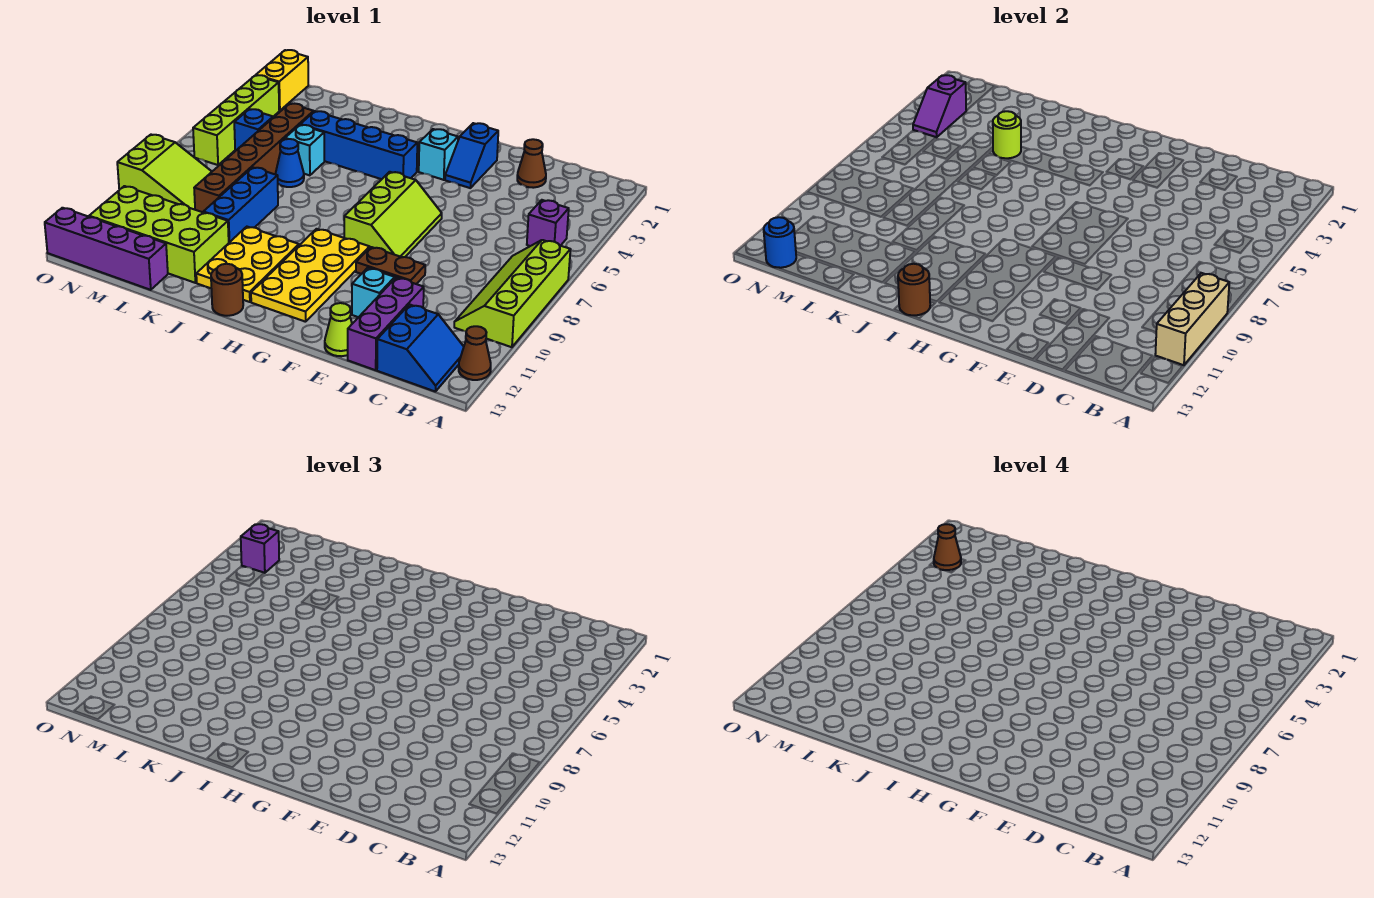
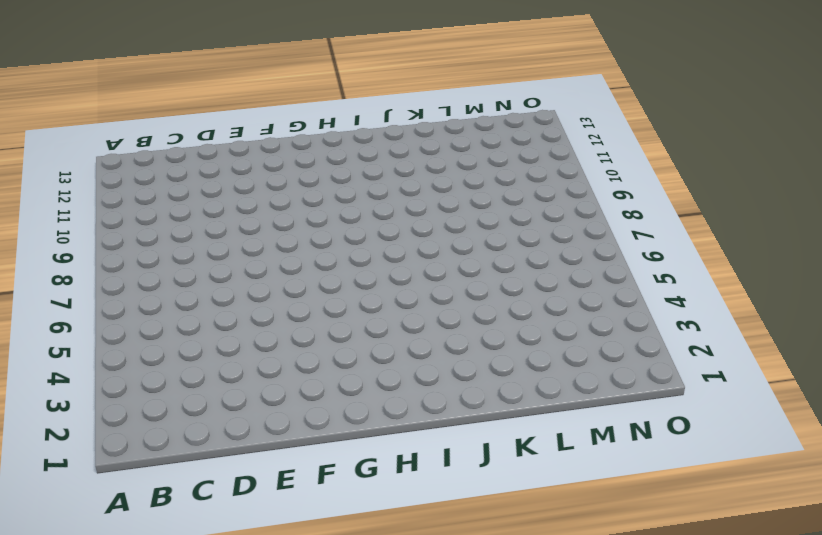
none -> lime slope A7:B10 level 1 top A
none -> brown cone A12 level 1
none -> purple brick B5 level 1
none -> blue slope B12:C13 level 1 top C

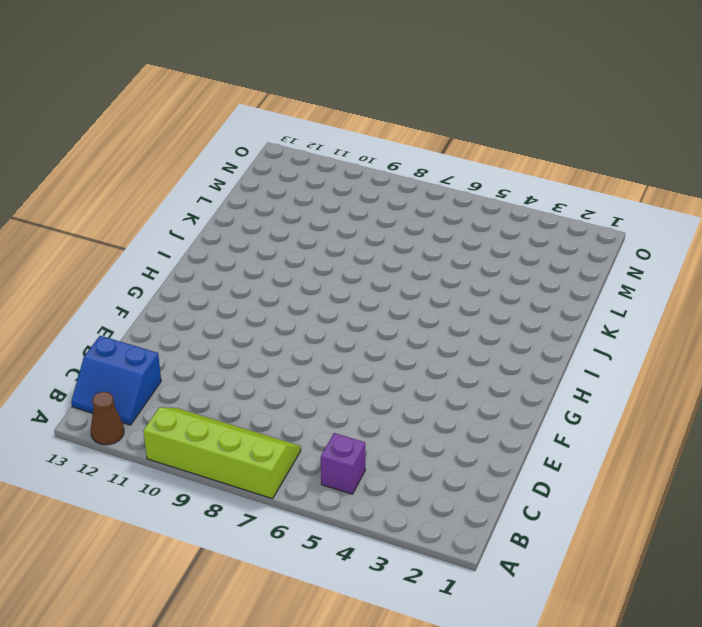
none -> brown cone D2 level 1
none -> purple brick D11:D13 level 1
none -> brown plate E9:F9 level 1
none -> cyan brick E11 level 1

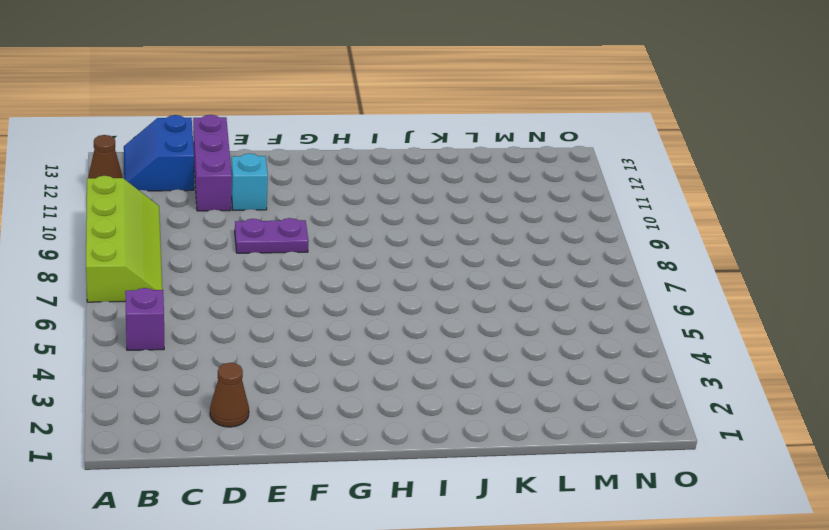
purple plate E9:F9 level 1 -> brown plate E9:F9 level 1
none -> lime cone E13 level 1
none -> blue slope F2:F3 level 1 top 2
none -> lime slope F6:G8 level 1 top G
none -> cyan brick G3 level 1

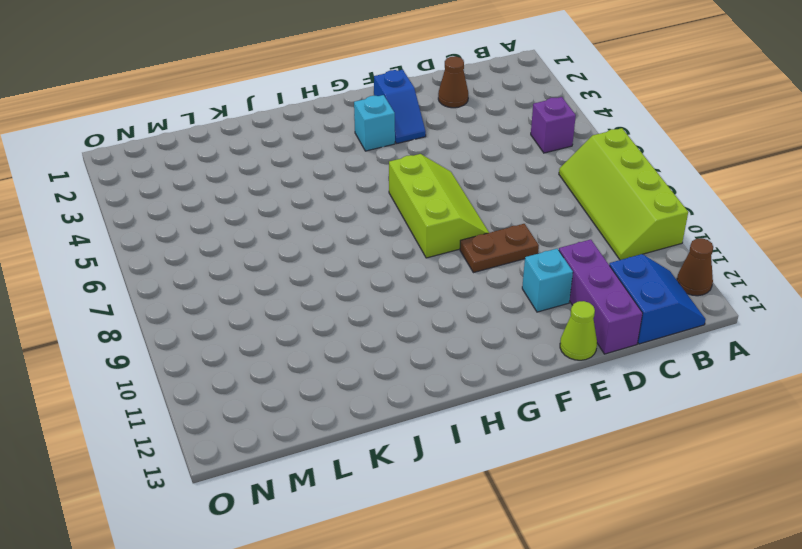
none -> yellow plate G9:H12 level 1
none -> blue brick H4:K4 level 1
none -> yellow plate I10:J12 level 1
none -> brown round brick I13 level 1

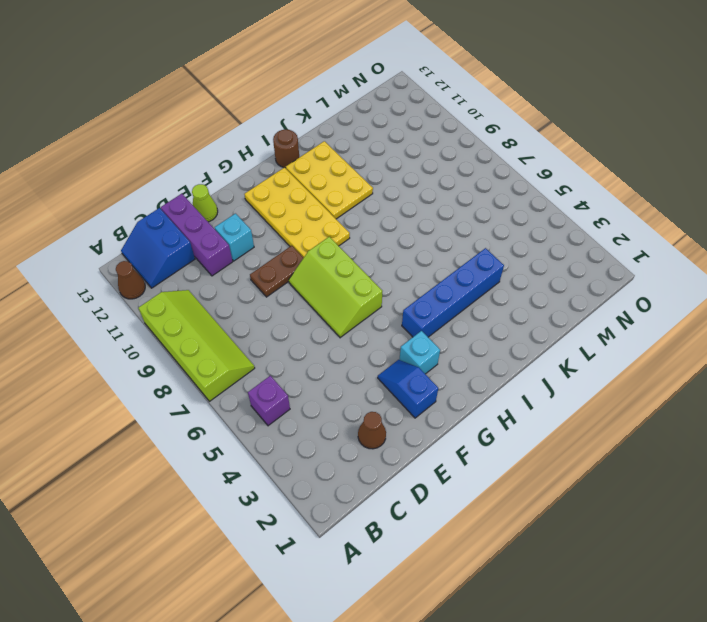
none -> cyan brick K5 level 1
none -> blue cone K6 level 1
none -> blue brick K8:K10 level 1
none -> lime brick K11:N12 level 1

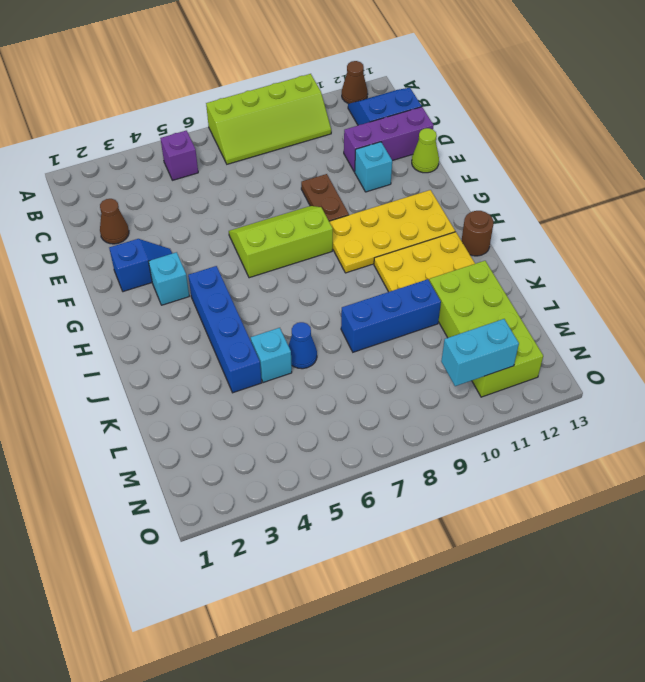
cyan brick N10:N11 level 2 -> none
none -> brown brick L4:L9 level 1
none -> purple brick L13:O13 level 1
none -> blue brick M5 level 1
none -> lime slope M8:O9 level 1 top O

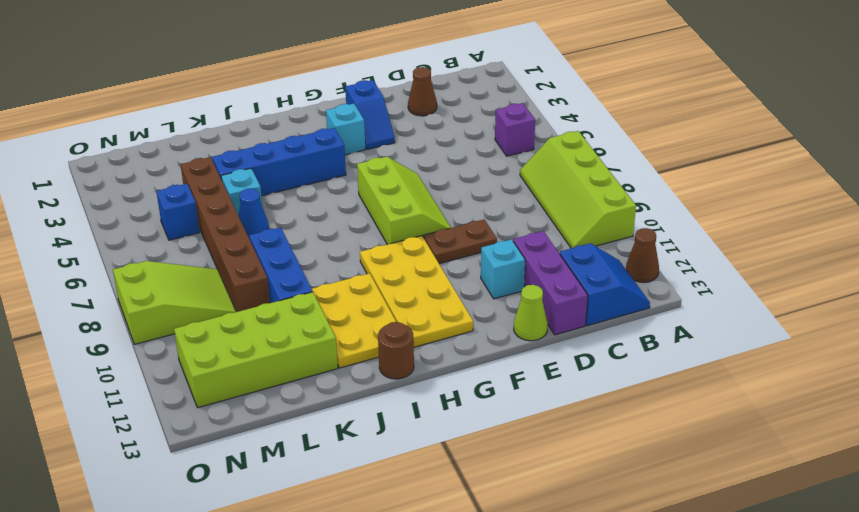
none -> purple brick L13:O13 level 1
none -> yellow brick N1:N2 level 1
none -> lime brick N3:N6 level 1
none -> tan brick A9:A11 level 2

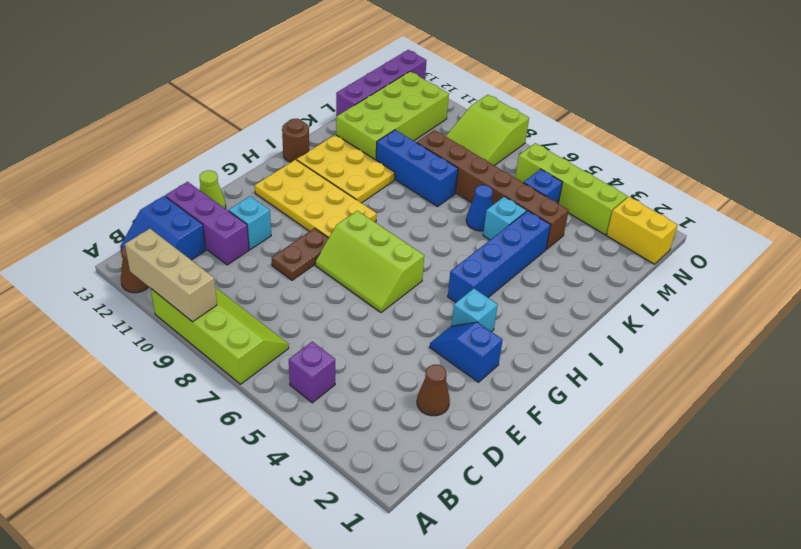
none -> brown round brick I13 level 2
none -> lime round brick K4 level 2
none -> purple slope N3:N4 level 2 top 3
none -> blue round brick N13 level 2

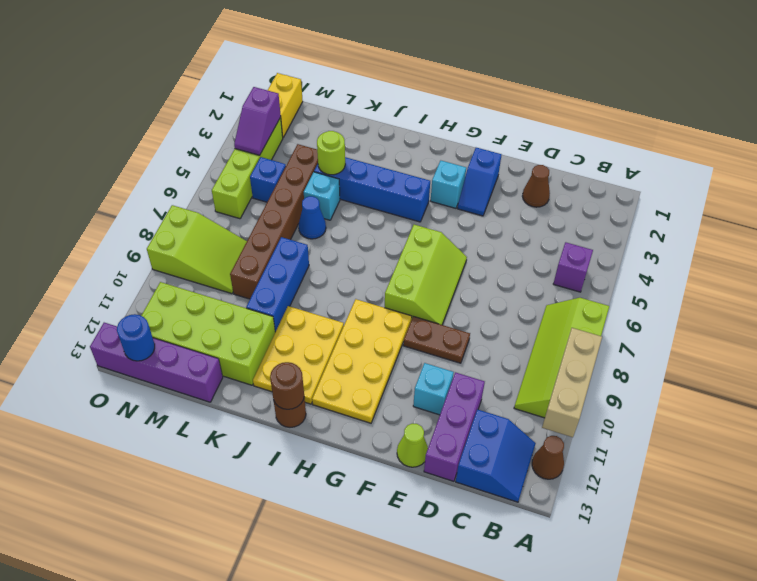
none -> purple brick N3 level 3
none -> brown cone N3 level 4

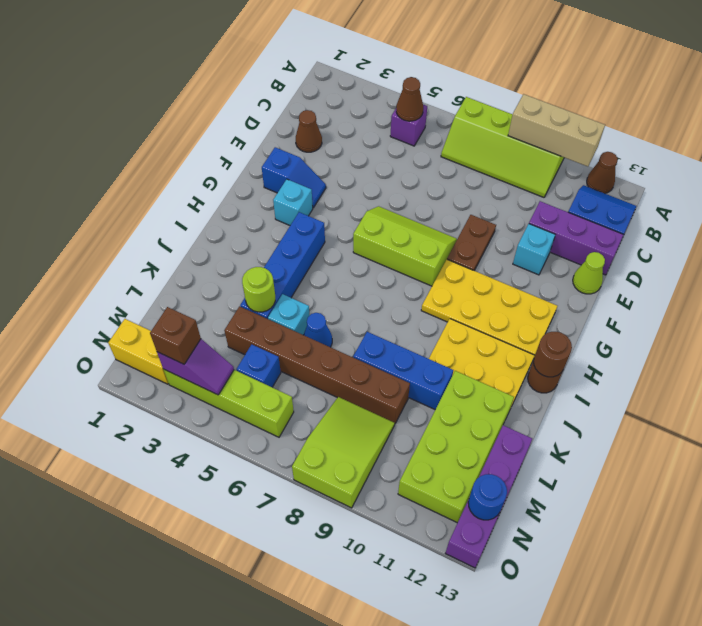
brown cone B5 level 2 -> brown cone N3 level 4
brown brick N3 level 3 -> purple brick N3 level 3

